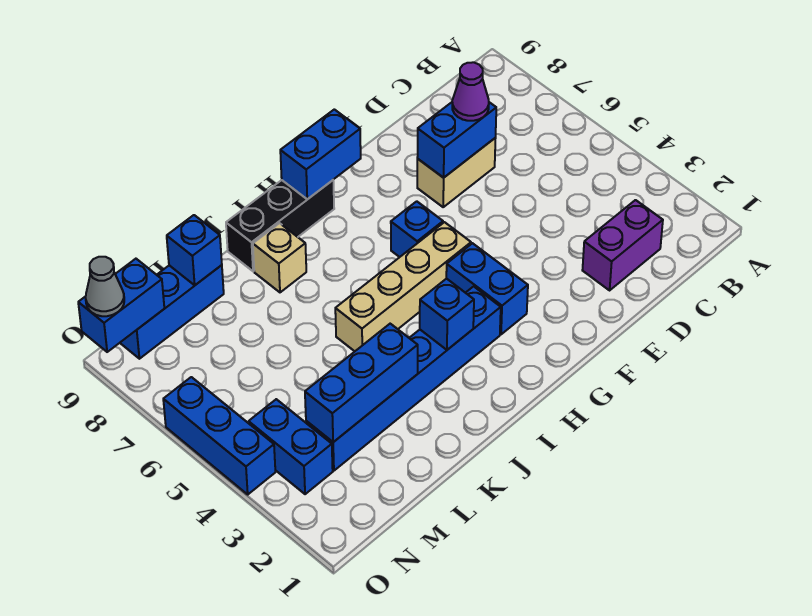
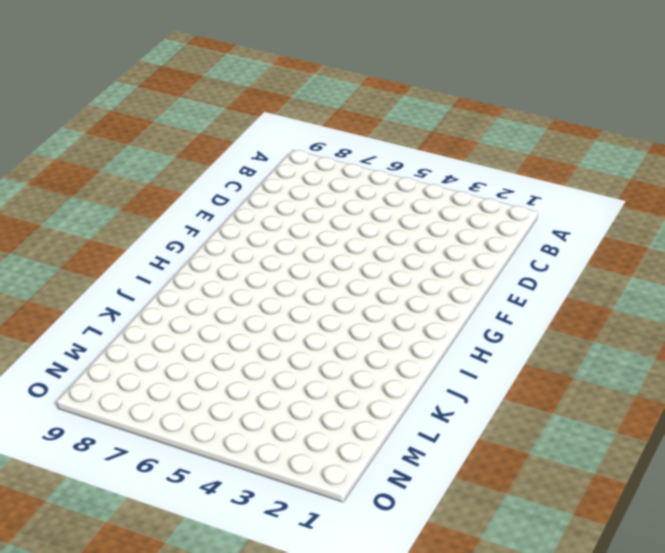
none -> purple brick C2:D2 level 1
none -> tan brick D7:E7 level 1
none -> blue brick G3:G4 level 1

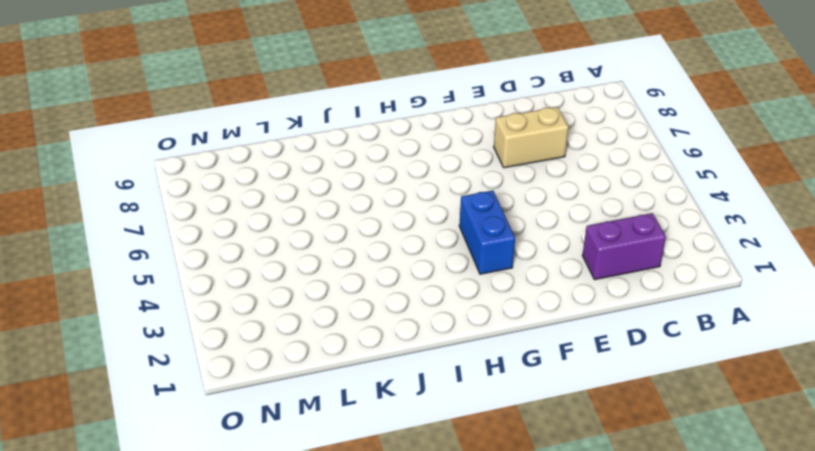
none -> tan brick G5:J5 level 1
none -> blue brick G6 level 1
none -> blue brick H3:M3 level 1

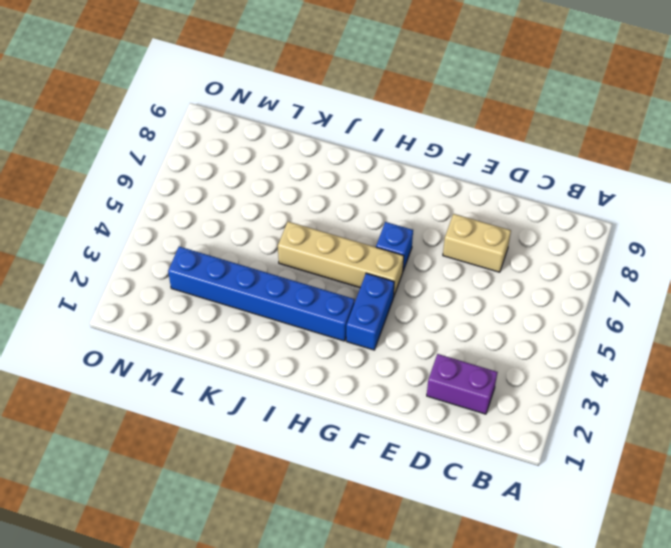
none -> black brick H9:J9 level 1
none -> tan brick J8 level 1
none -> blue brick L9:N9 level 1

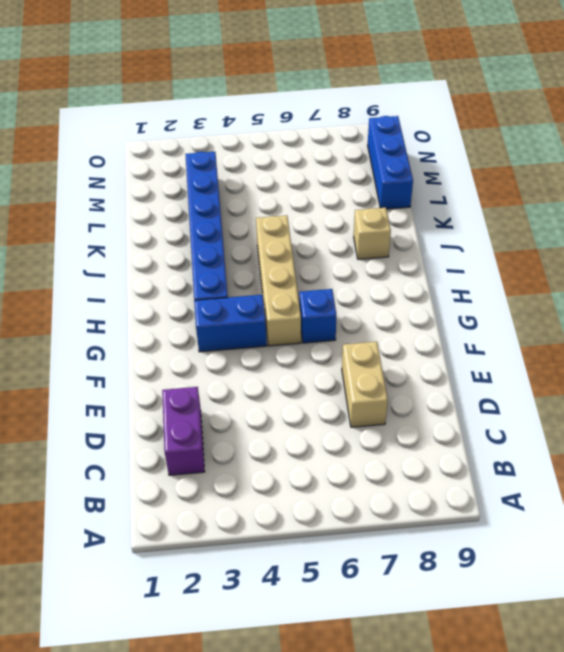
none -> black brick H9:J9 level 1
none -> blue brick N3:N4 level 1
none -> blue brick O4:O6 level 1

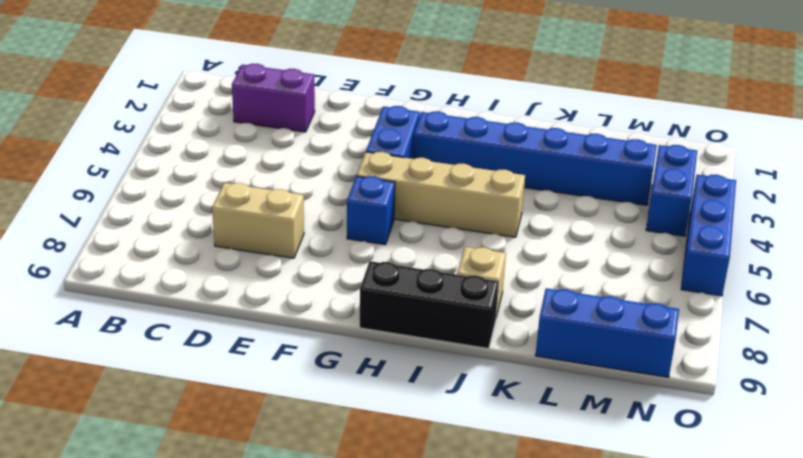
none -> blue brick D7:E7 level 2
none -> blue brick G9:H9 level 2
none -> blue brick I3 level 2

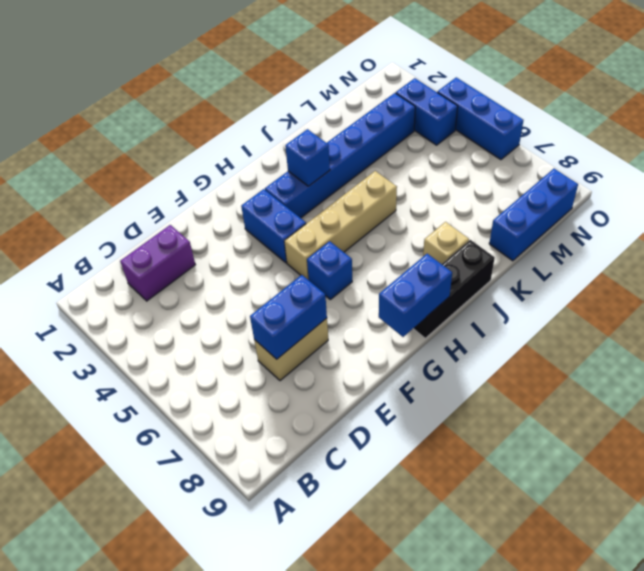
none -> blue brick K3:M3 level 2
none -> blue brick L9 level 2
none -> blue brick N9:O9 level 2

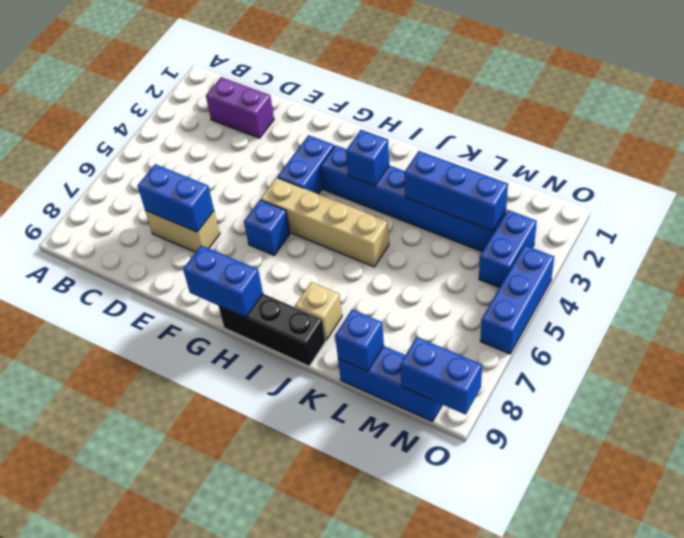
none -> purple cone D7 level 3
none -> grey cone O9 level 3

